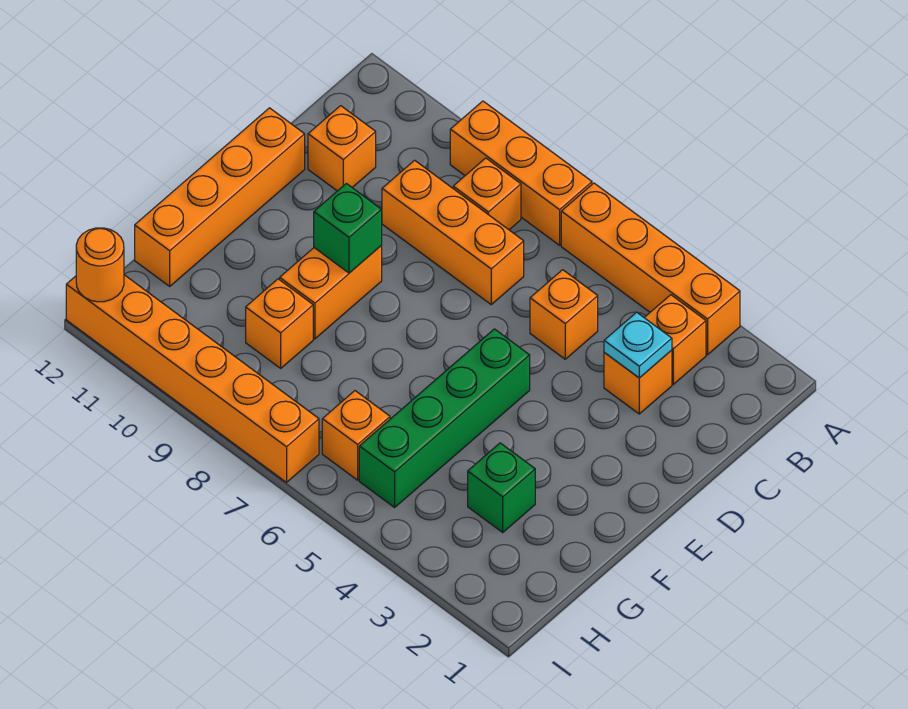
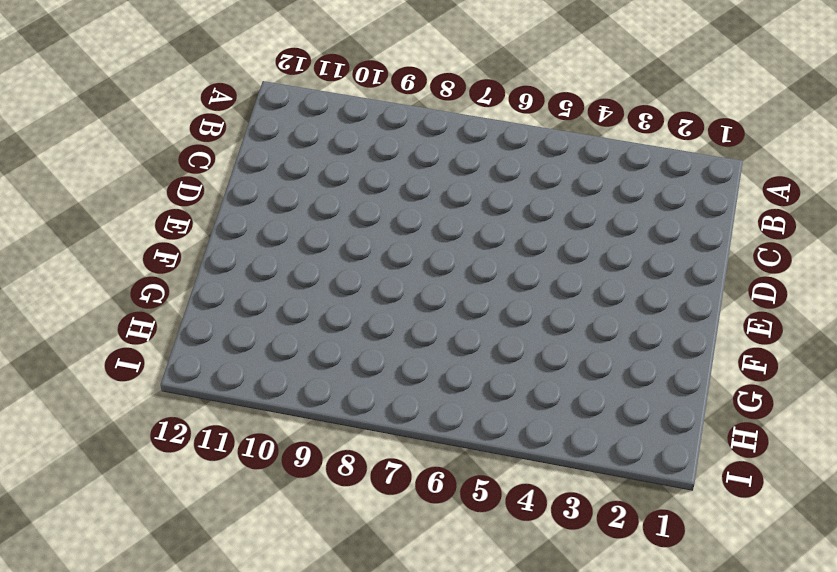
none -> orange brick A3:A6 level 1
none -> orange brick A7:A9 level 1
none -> orange brick B3 level 1

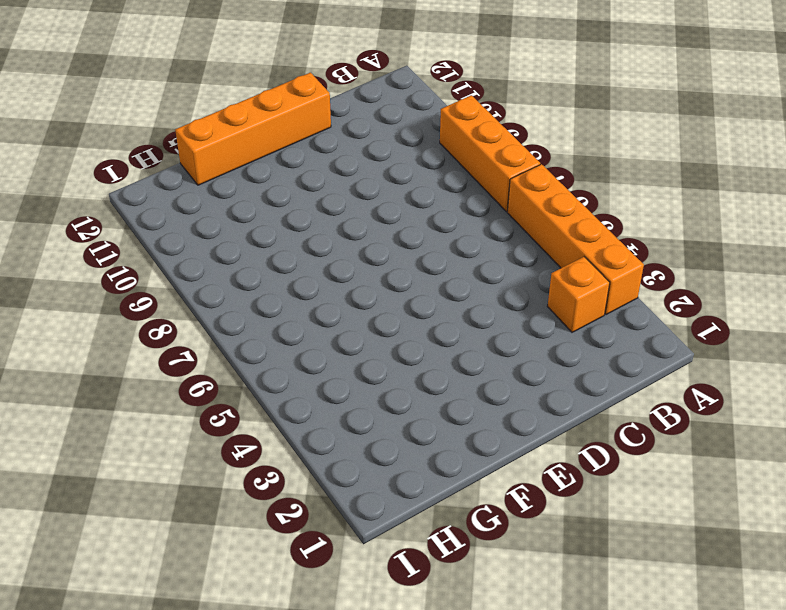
none -> orange brick B8 level 1
none -> orange brick C3 level 1
none -> orange brick C5 level 1

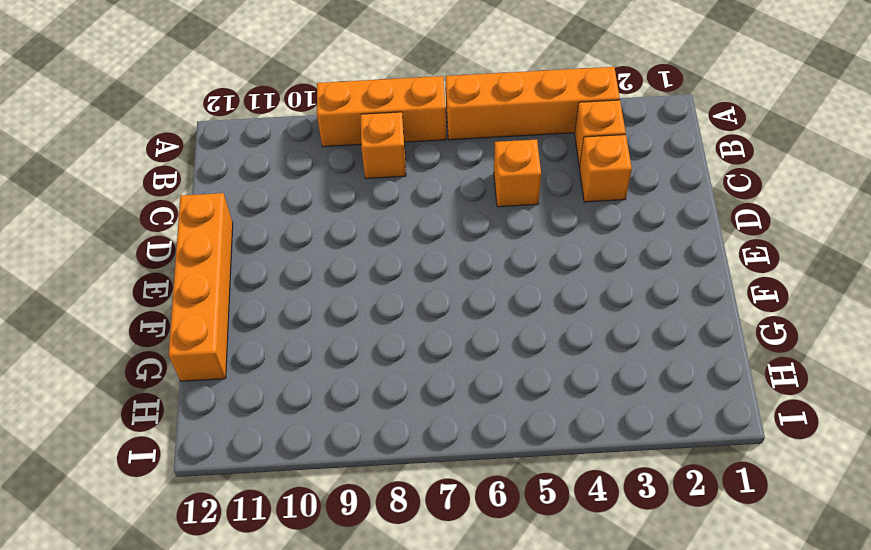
none -> orange brick C7:C9 level 1
none -> orange brick C11 level 1
none -> green brick E5:H5 level 1

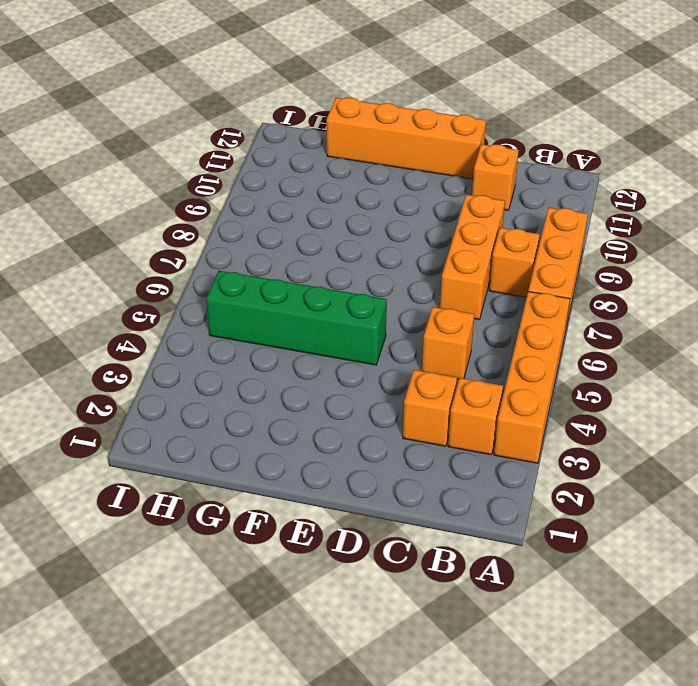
none -> orange brick E9:F9 level 1
none -> green brick G3 level 1
none -> orange brick G9 level 1

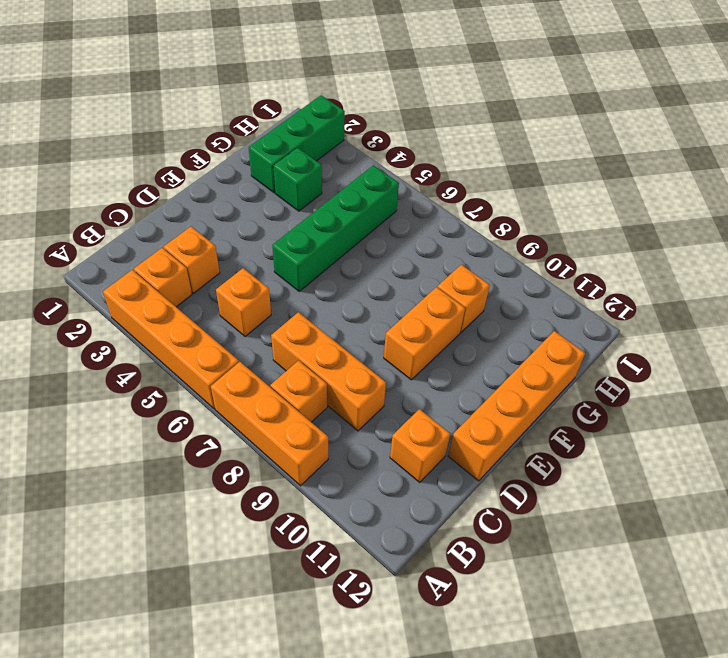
green brick G2:I2 level 1 -> none
none -> orange brick H6 level 1
none -> orange brick I7:I12 level 1
none -> cyan plate C3 level 2

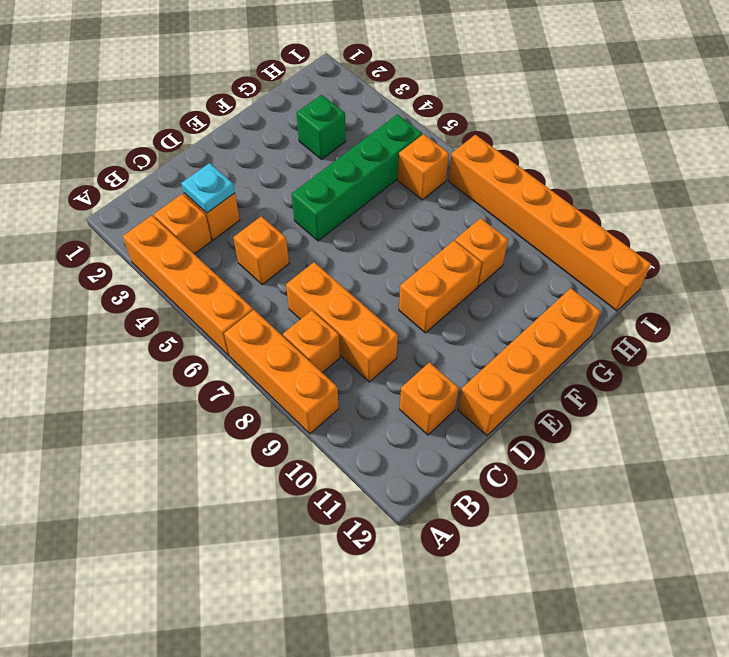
none -> green brick E9 level 2
none -> orange round brick I12 level 2

